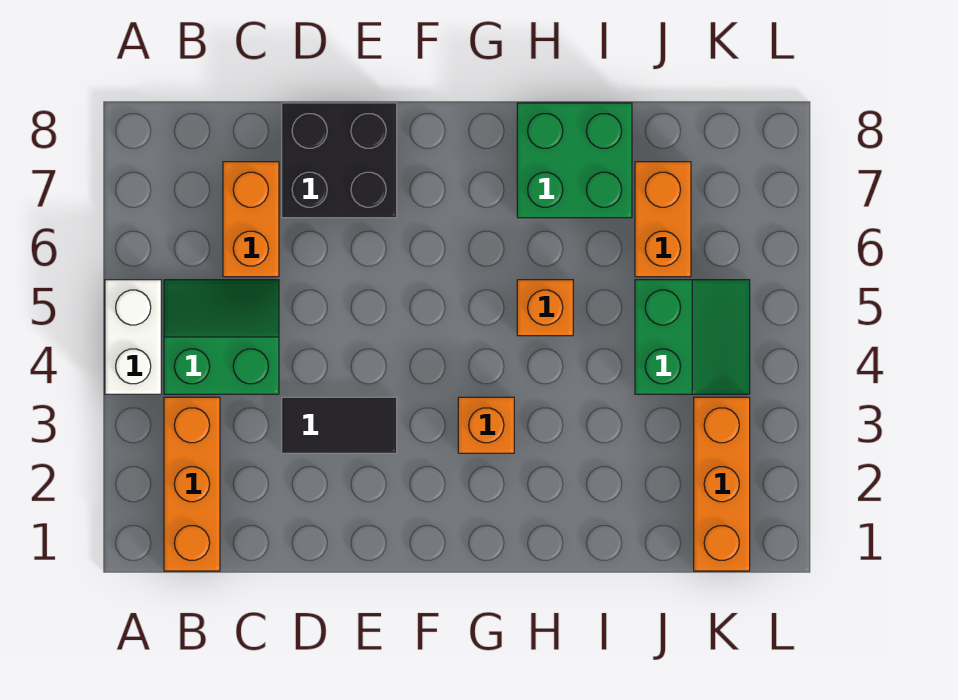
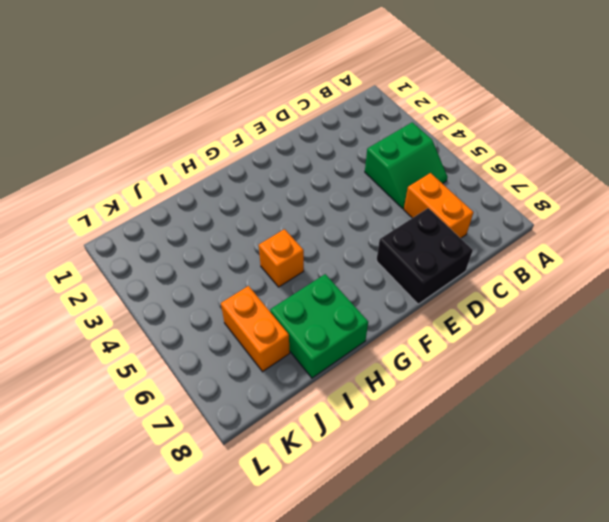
none -> white brick A4:A5 level 1
none -> orange brick B1:B3 level 1
none -> black tile D3:E3 level 1

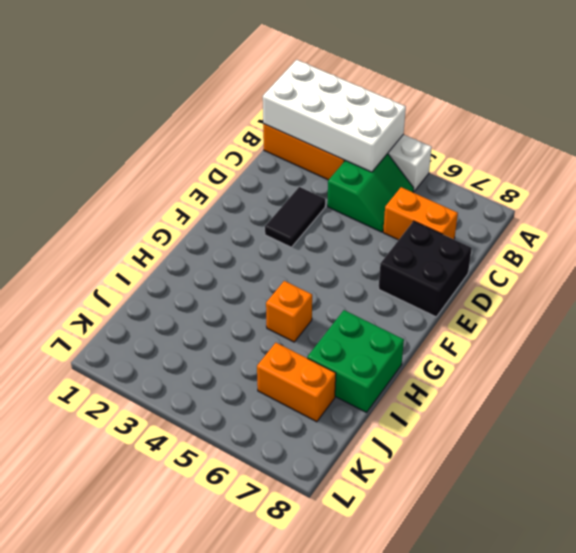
white brick A1:B4 level 2 -> none
none -> orange brick G3 level 1
none -> green slope J4:K5 level 1 top J
none -> orange brick K1:K3 level 1

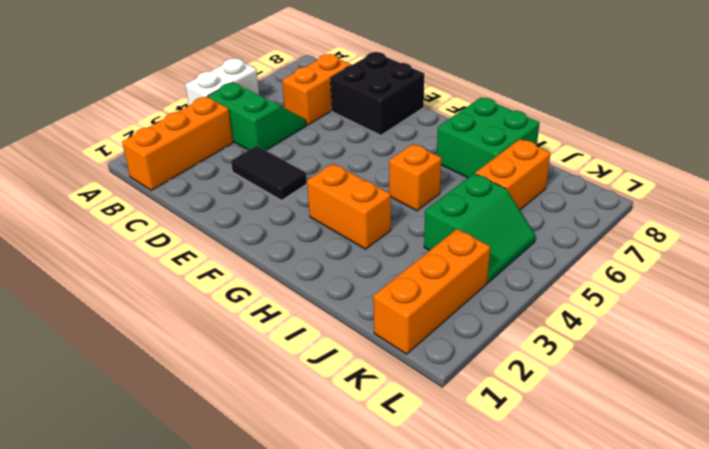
orange brick G3:H3 level 1 -> orange brick G3 level 1

